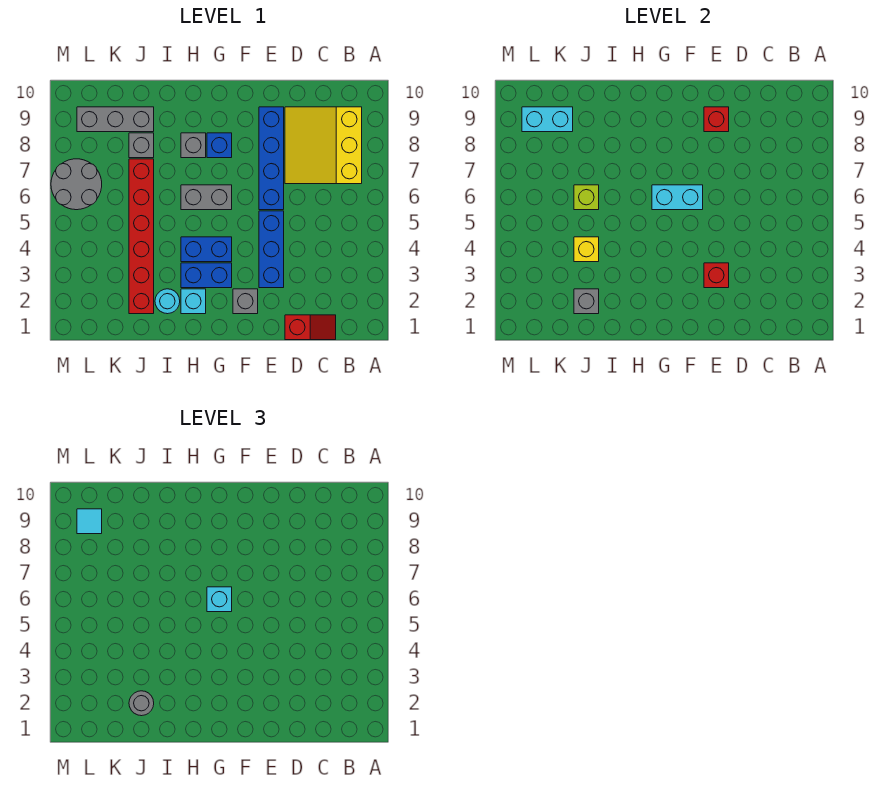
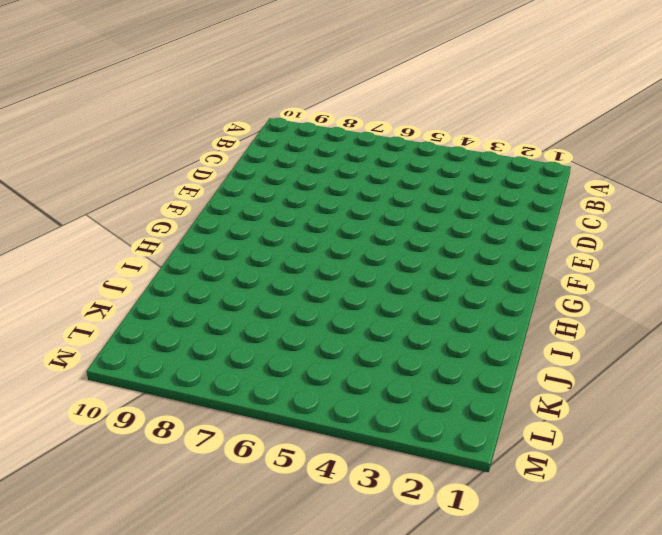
none -> yellow slope B7:D9 level 1 top B
none -> red slope C1:D1 level 1 top D
none -> blue brick E3:E5 level 1

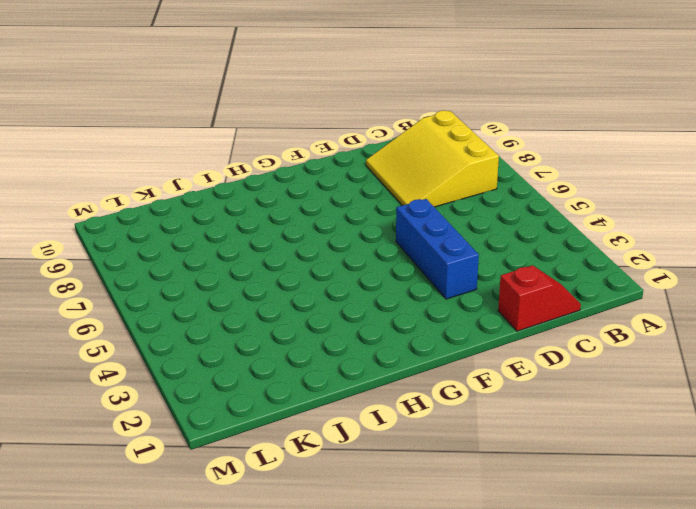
none -> blue brick E6:E9 level 1
none -> grey brick F2 level 1
none -> blue brick G3:H3 level 1

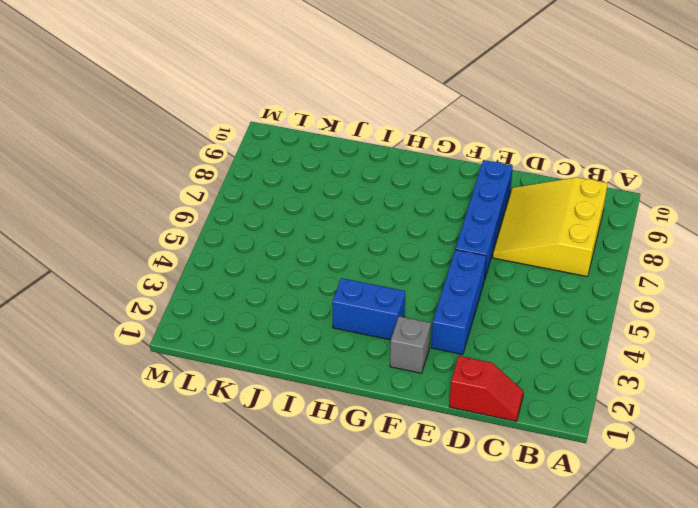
none -> blue brick G4:H4 level 1
none -> grey brick G6:H6 level 1
none -> blue brick G8 level 1

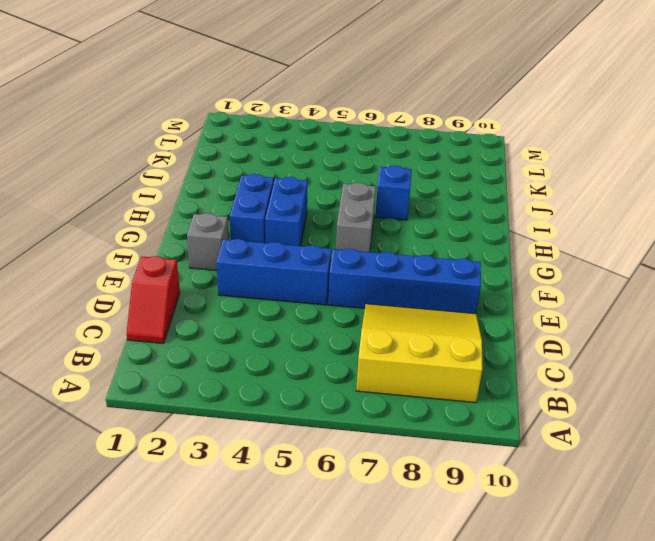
blue brick I7 level 1 -> blue brick G8 level 1
none -> cyan brick H2 level 1
none -> grey brick H8 level 1
none -> cyan round brick I2 level 1

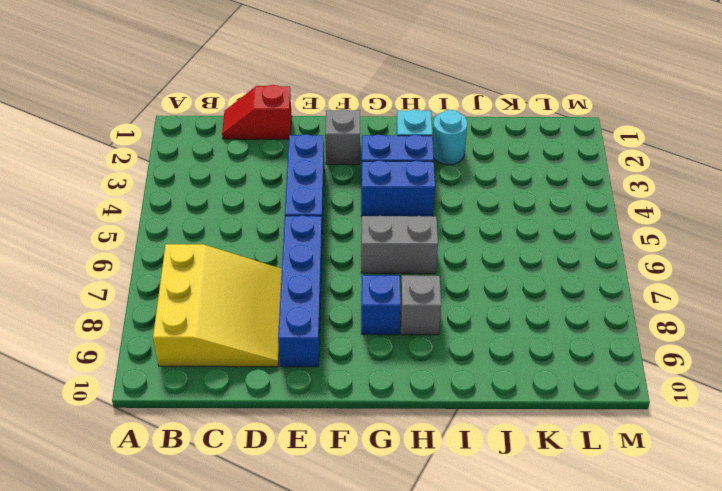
none -> red brick J2:J7 level 1
none -> grey brick J8 level 1
none -> grey brick J9:L9 level 1

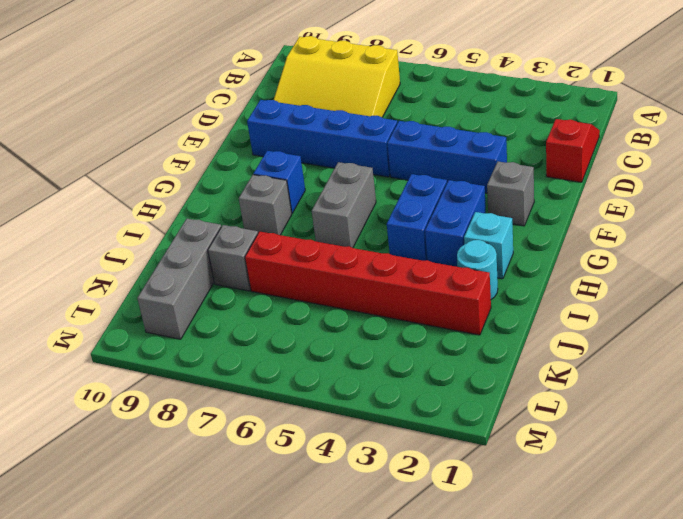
none -> grey round brick L6:M7 level 1
none -> red brick E3 level 2
none -> red brick E9 level 2

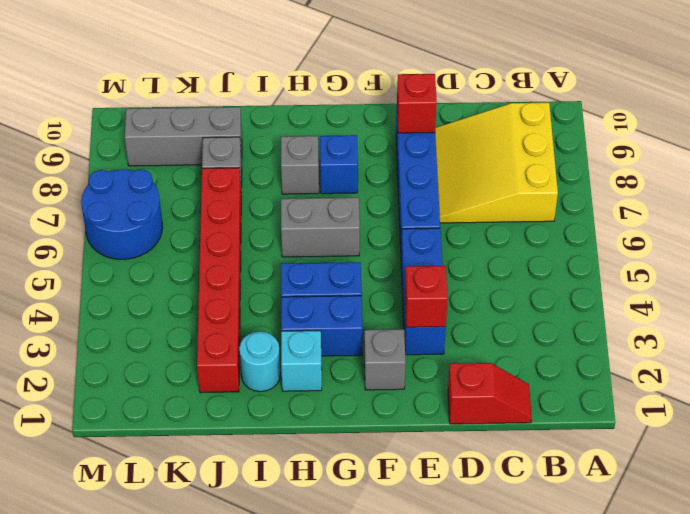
blue round brick L6:M7 level 1 -> grey round brick L6:M7 level 1
none -> cyan brick F6:G6 level 2
none -> grey brick J2 level 2
none -> yellow brick J4 level 2

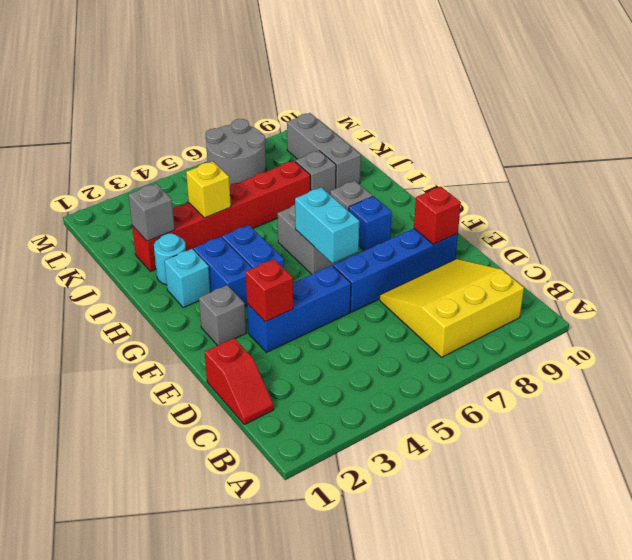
none -> lime brick J6 level 2
none -> cyan brick K9:L9 level 2
none -> cyan brick G6 level 3

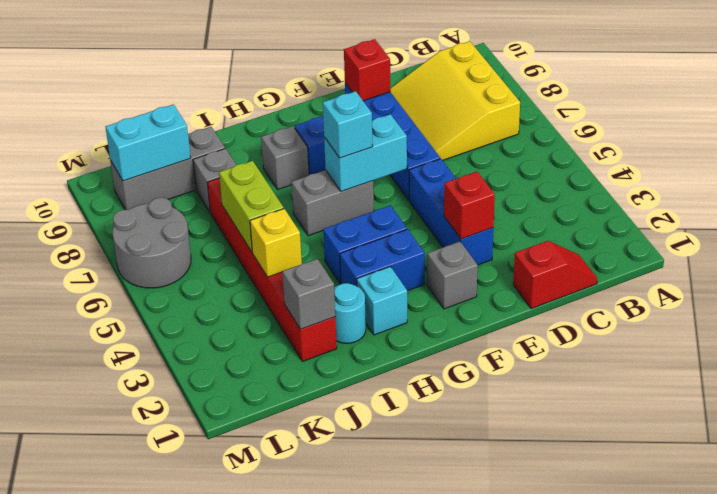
lime brick J5:J6 level 2 -> lime brick J6 level 2
none -> grey round brick J2 level 3
none -> cyan tile L9 level 3

